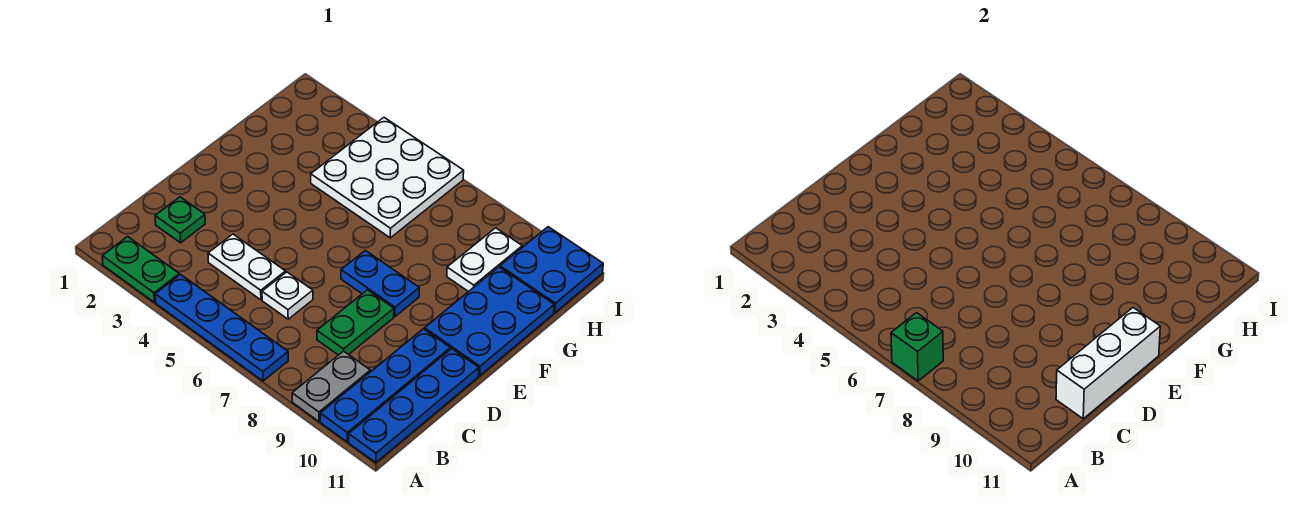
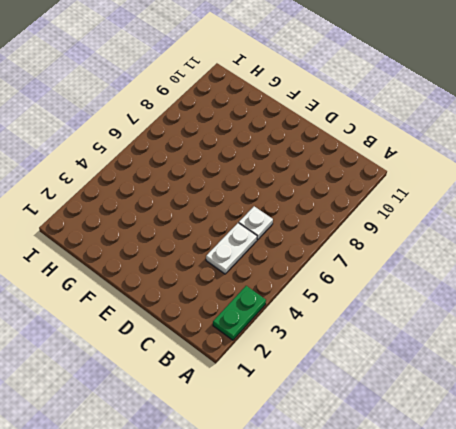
none -> blue plate A4:A7 level 1
none -> grey plate A9:B9 level 1
none -> blue plate A10:D10 level 1

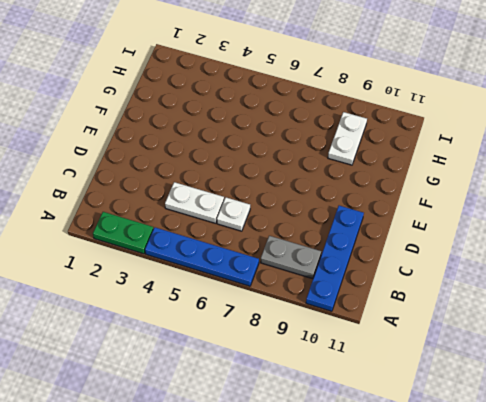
grey plate B8:B9 level 1 -> grey plate A9:B9 level 1
none -> blue plate A11:D11 level 1
none -> green plate C2 level 1
none -> green plate C8:D8 level 1

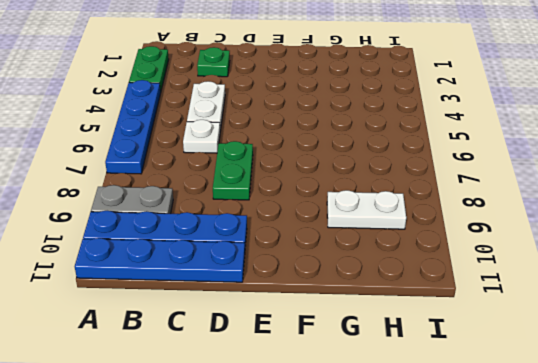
green plate D7:D8 level 1 -> green plate C8:D8 level 1
none -> blue plate E7:E8 level 1
none -> blue plate E10:G11 level 1
none -> white plate G4:I6 level 1

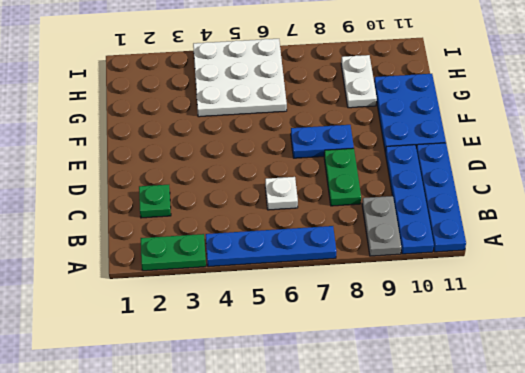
none -> white plate C4:C5 level 1
none -> blue plate H10:I11 level 1
none -> green brick A7 level 2

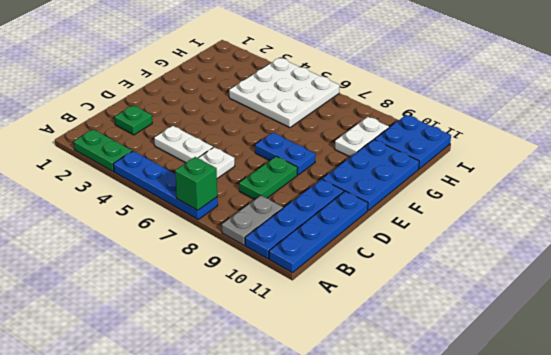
none -> white brick C11:E11 level 2

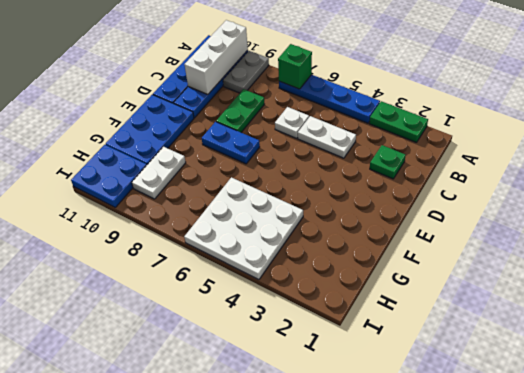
white brick A10:C10 level 2 -> white brick C11:E11 level 2

